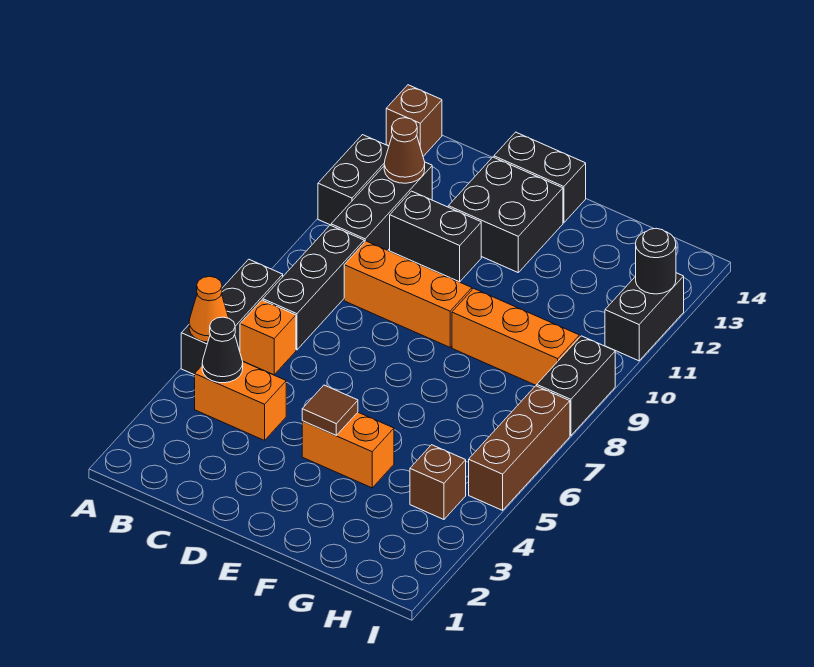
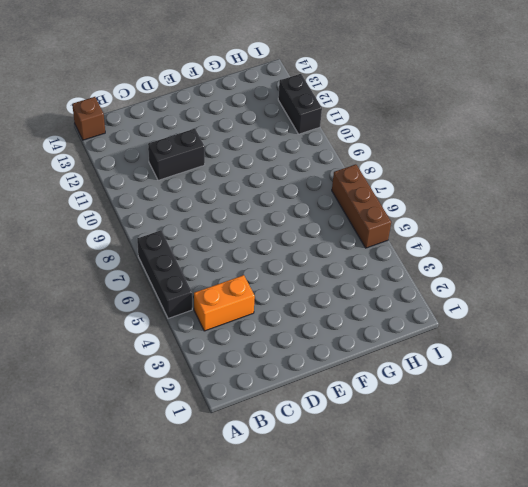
none -> black brick A11:A12 level 1
none -> orange brick B6 level 1
none -> black brick B7:B9 level 1

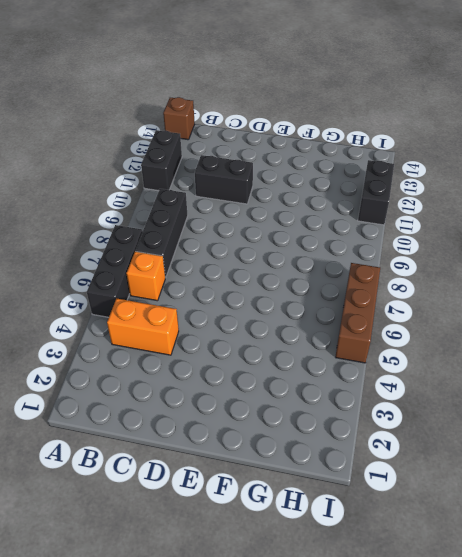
none -> black brick B10:B12 level 1
none -> orange brick C9:E9 level 1
none -> black brick D12:E13 level 1

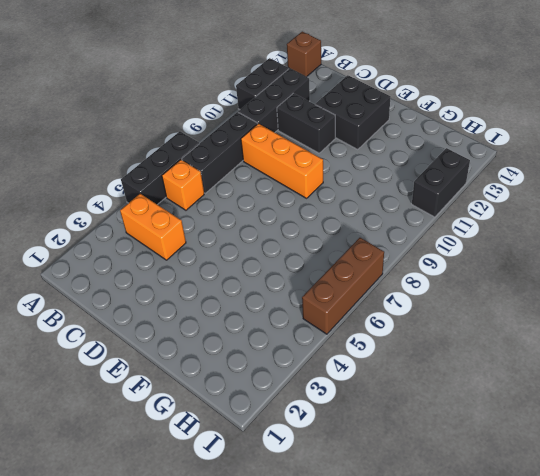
none -> black brick D14:E14 level 1
none -> orange brick E4:F4 level 1
none -> orange brick F9:H9 level 1

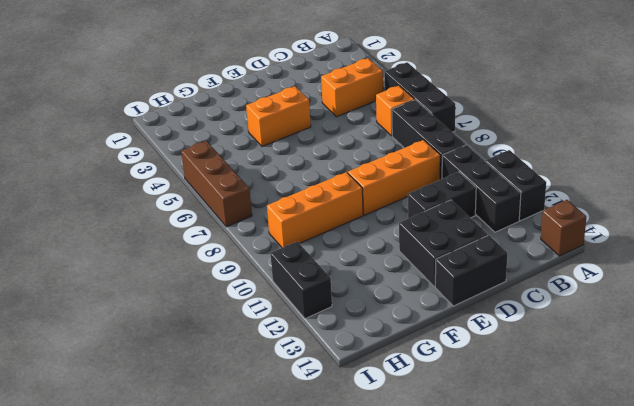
none -> brown brick H4 level 1
none -> black brick I8:I9 level 1
none -> orange cone A5 level 2

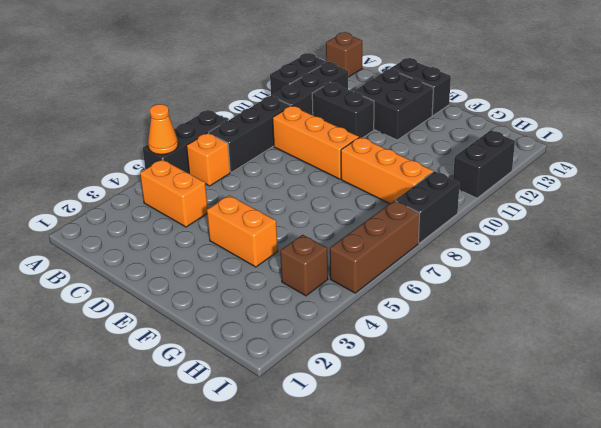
none -> black cone B4 level 2
none -> brown cone B12 level 2
none -> brown tile E4 level 2

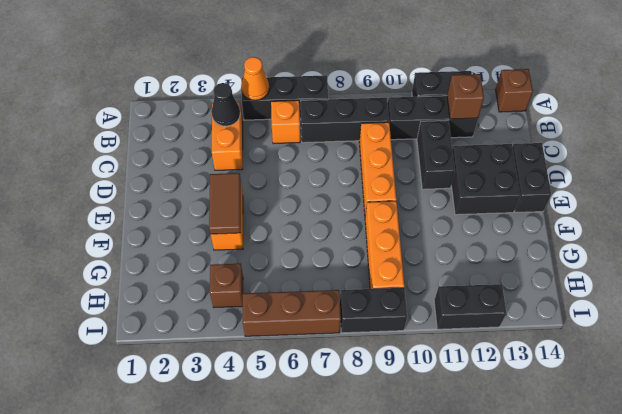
brown brick B12 level 2 -> brown cone B12 level 2
brown tile E4:F4 level 2 -> brown tile E4 level 2
none -> black round brick I12 level 2

